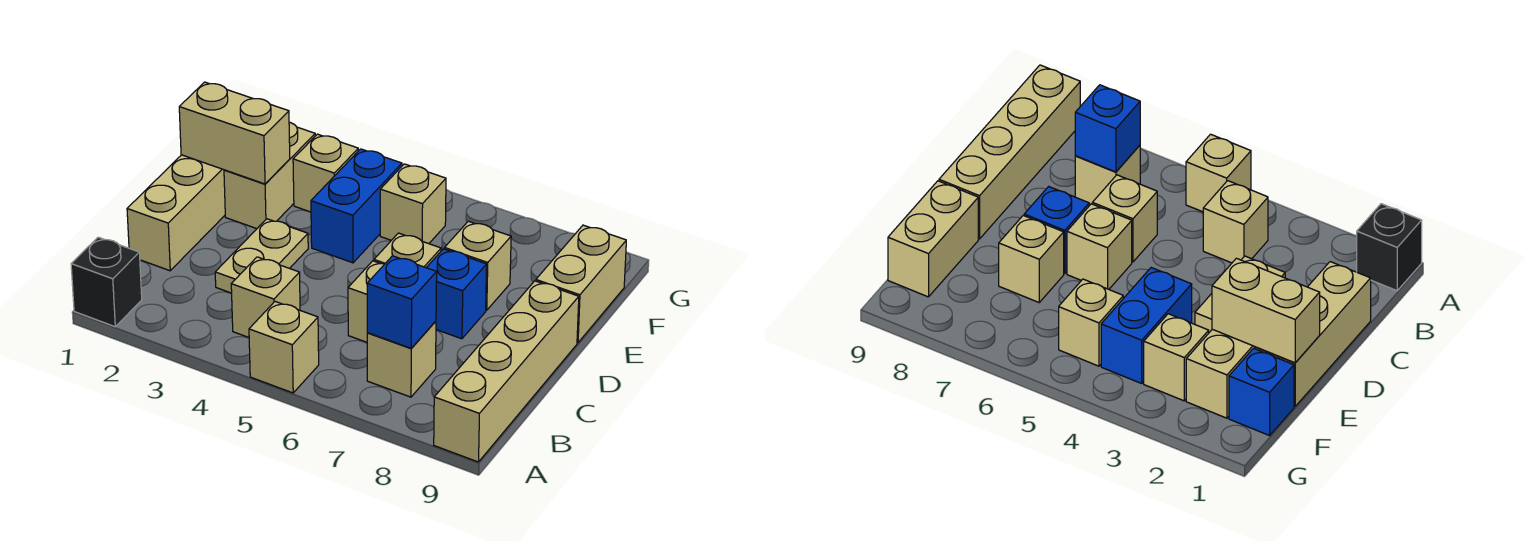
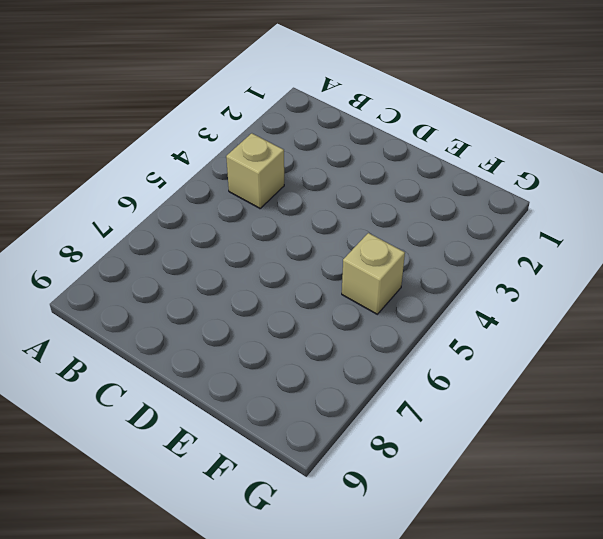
none -> black brick A1 level 1
none -> tan brick A5 level 1
none -> tan brick A9:D9 level 1

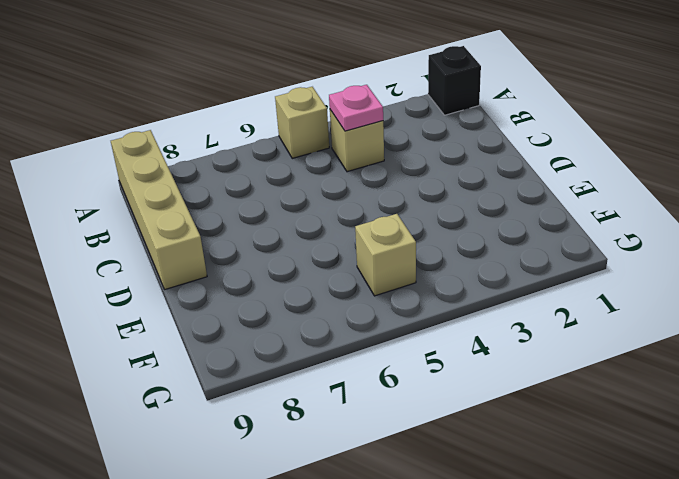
pink plate B4 level 2 -> none
none -> tan brick B7 level 1
none -> tan brick C1:E1 level 1
none -> tan plate C3:D3 level 1

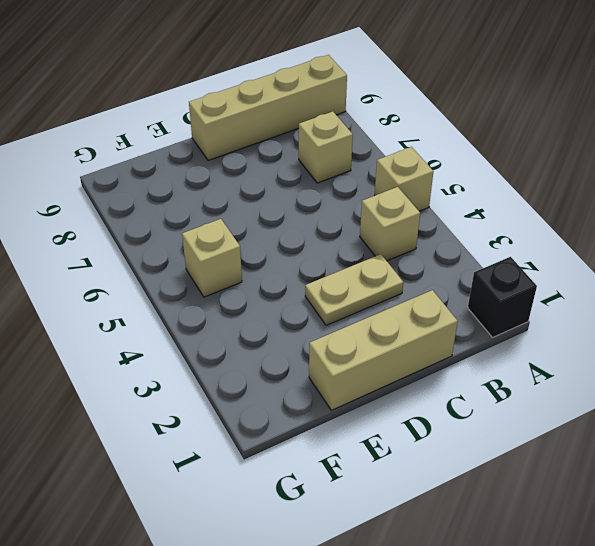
none -> tan brick C6 level 1
none -> tan brick D6 level 1
none -> blue brick D7 level 1

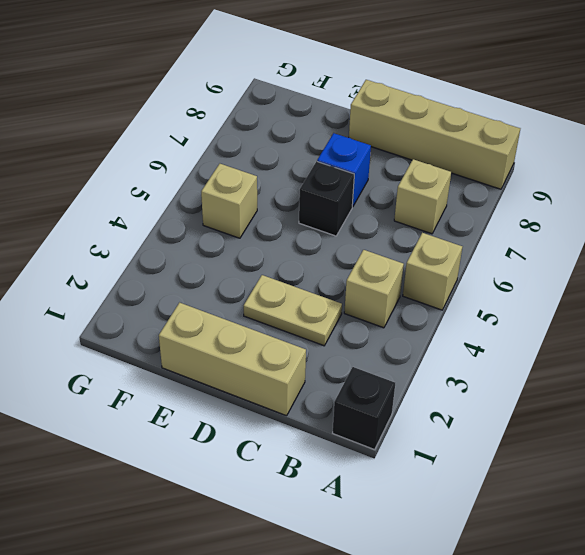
black brick D6 level 1 -> tan brick D6 level 1
none -> tan brick C6 level 1
none -> tan brick E2:F2 level 1
none -> blue brick E4:F4 level 1

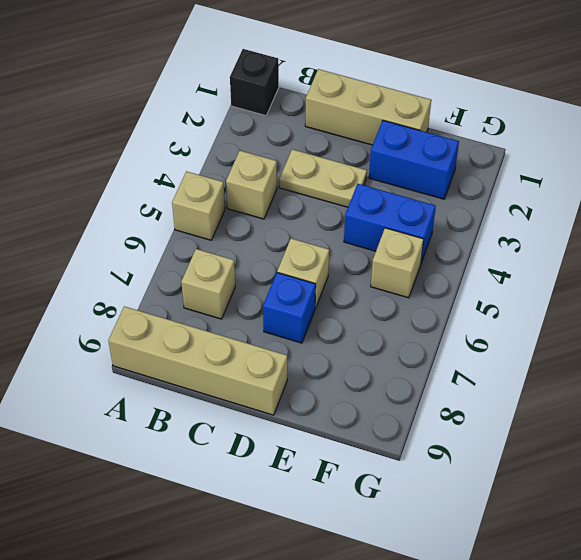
blue brick E2:F2 level 1 -> tan brick E2:F2 level 1
none -> tan brick C6 level 1
none -> tan brick E7 level 1
none -> tan brick E9:F9 level 1

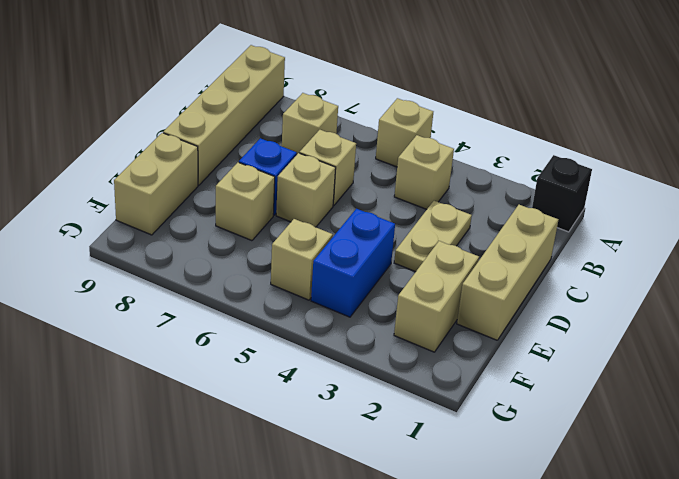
none -> blue brick F1 level 1
none -> tan brick F3 level 1
none -> blue brick B7 level 2

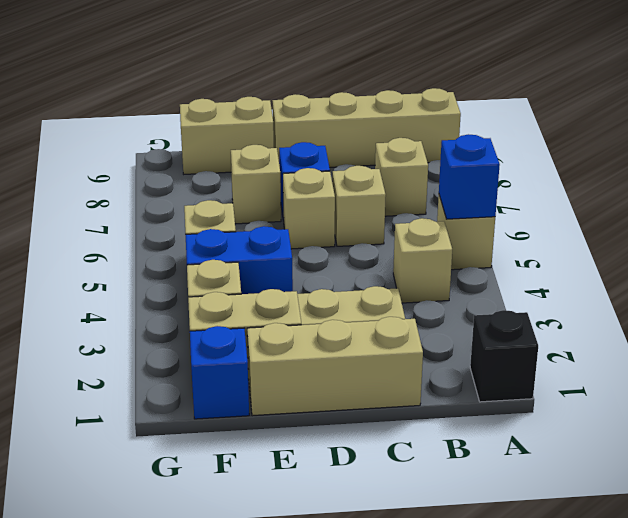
blue brick A5 level 2 -> blue brick B7 level 2
none -> tan brick E1:E2 level 2

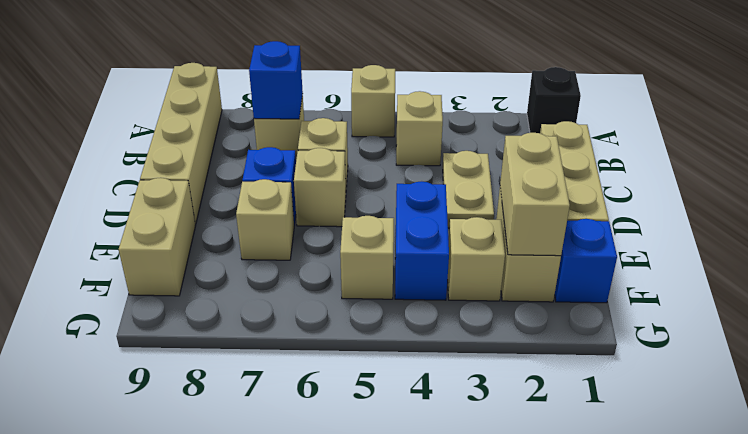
tan brick E2:F2 level 2 -> tan brick E1:E2 level 2

